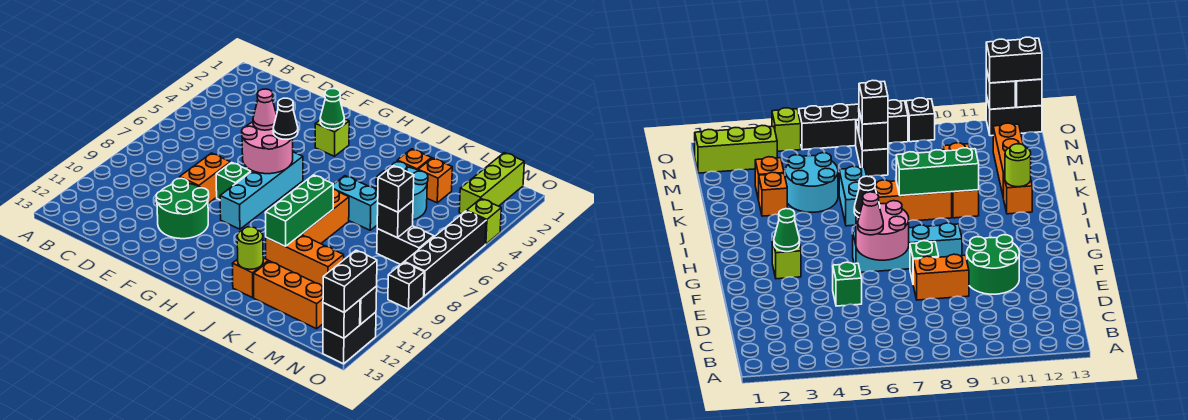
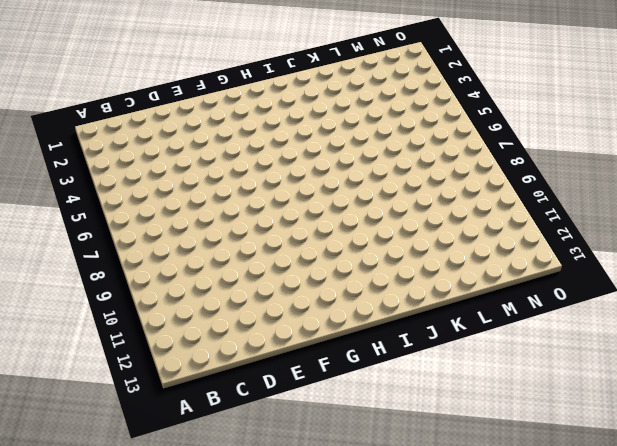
none -> green brick E5 level 1
none -> orange brick E8:E9 level 1
none -> green round brick E10:F11 level 1
none -> green brick F8 level 1

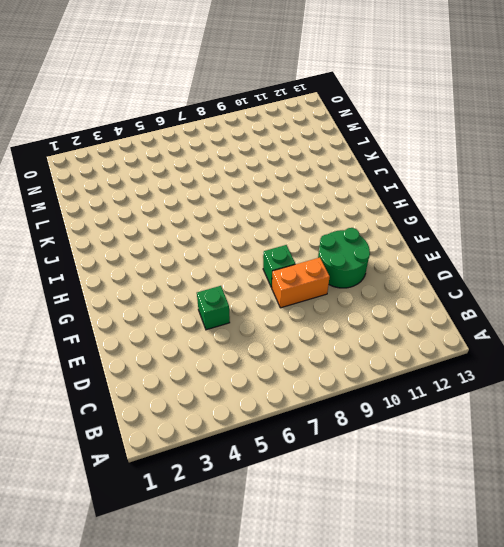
none -> lime brick G3 level 1
none -> cyan brick G6:G9 level 1
none -> cyan brick J6:K6 level 1
none -> orange brick J7:J9 level 1

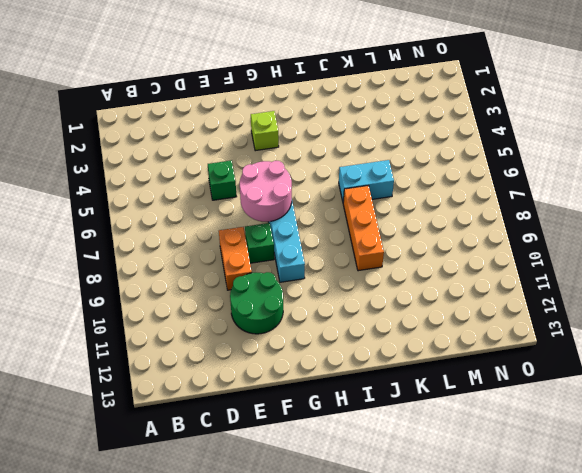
none -> orange brick J10:L10 level 1
none -> orange brick J12 level 1
none -> orange brick K3 level 1
none -> cyan round brick K4:L5 level 1

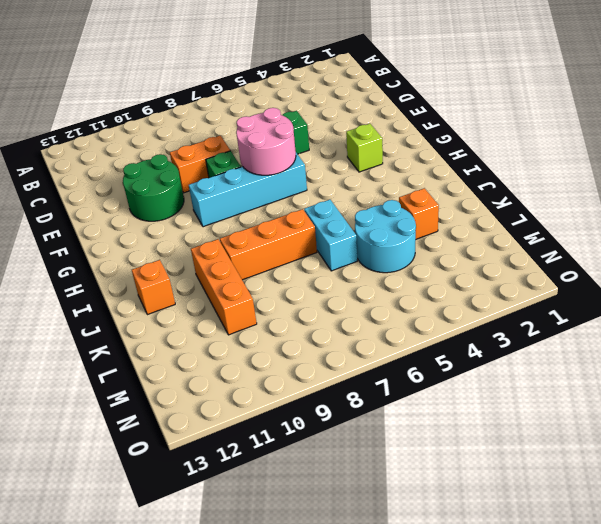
none -> orange brick K12:M12 level 1
none -> orange brick L3 level 1
none -> black brick M7:N7 level 1
none -> lime brick N1:N3 level 1

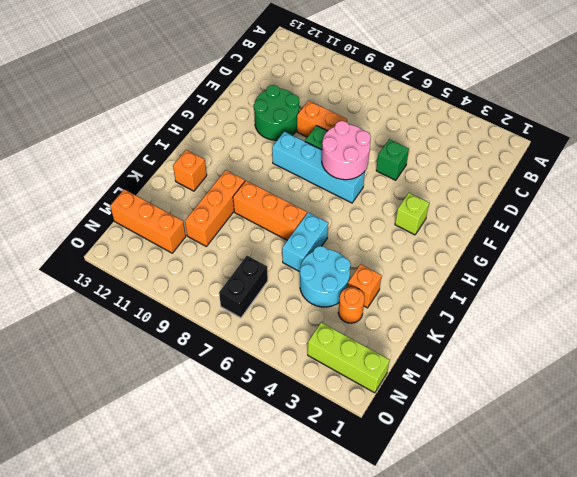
orange round brick L3 level 1 -> orange brick L3 level 1
orange brick M11:M13 level 1 -> orange brick K12:M12 level 1
none -> lime brick O4 level 1
none -> black brick O5:O8 level 1
none -> black brick O9 level 1
none -> black brick O12:O13 level 1

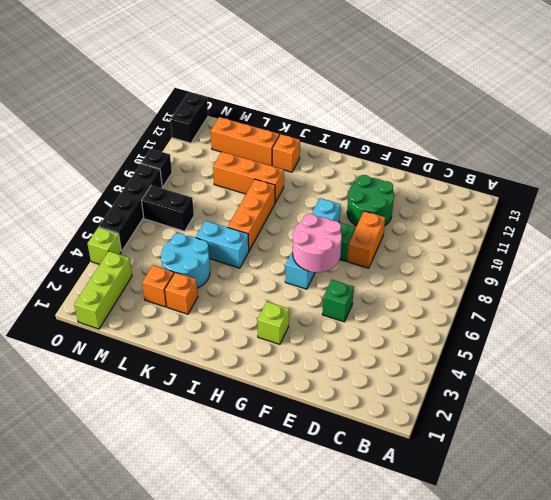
none -> green cone G3 level 2
none -> green brick J8:J10 level 2
none -> lime round brick J12 level 2
none -> black brick M7 level 2

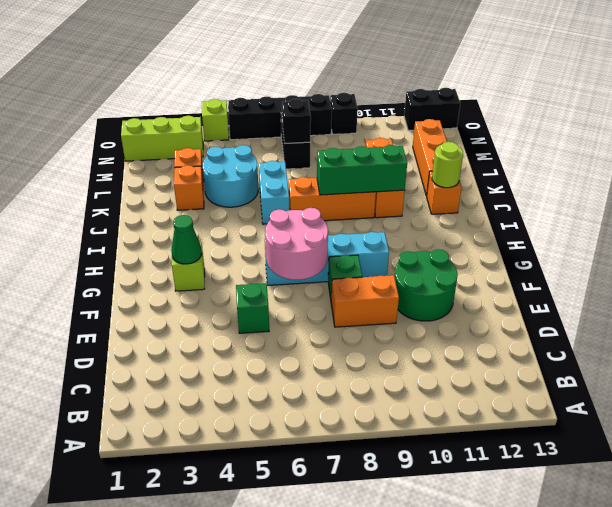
none -> black brick O12 level 2
none -> black brick O13 level 2
none -> pink cone F6 level 3
none -> black cone G6 level 3

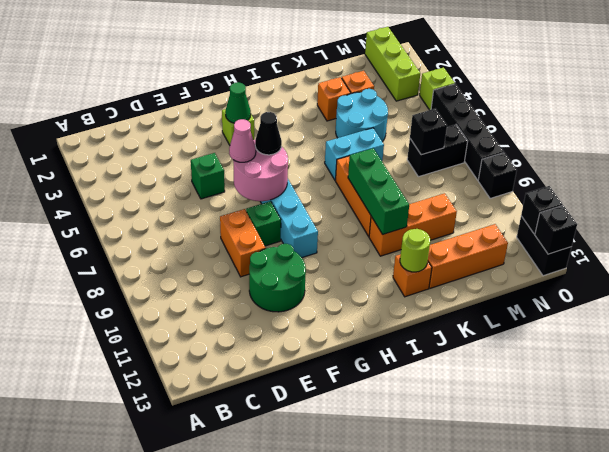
none -> black brick M7 level 3
none -> black brick O12:O13 level 3

